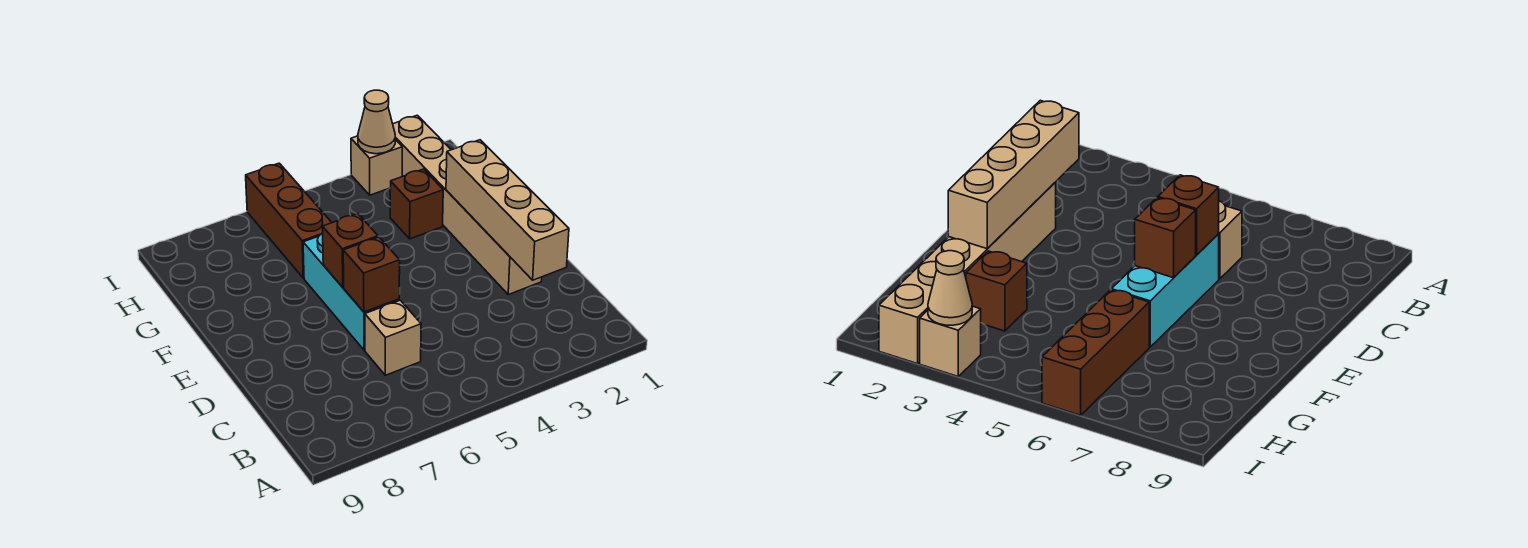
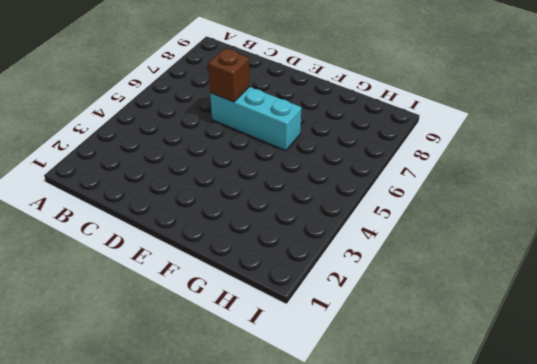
none -> tan brick C6 level 1
none -> tan brick D2:I2 level 1

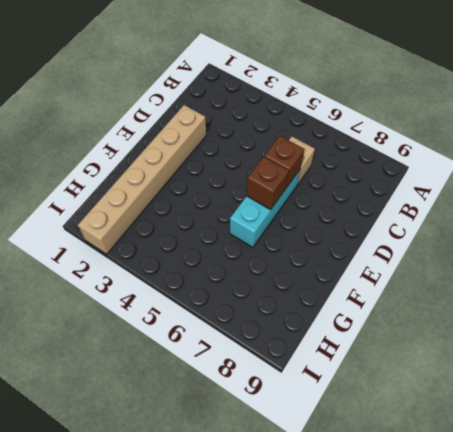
none -> brown brick G3 level 1
none -> brown brick G6:I6 level 1

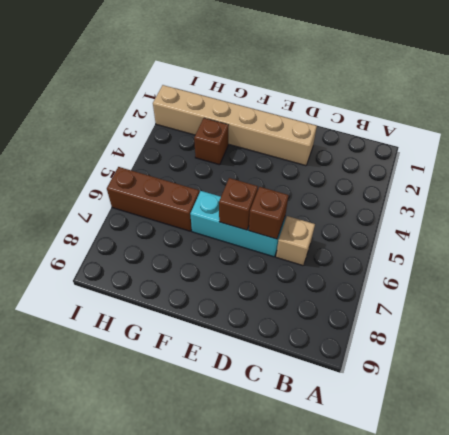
none -> tan brick I3 level 1
none -> tan brick C2:F2 level 2

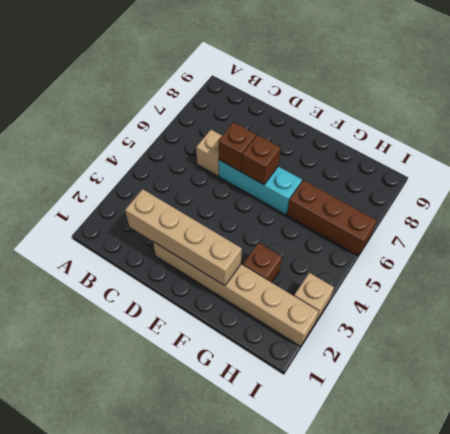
none -> tan cone I3 level 2

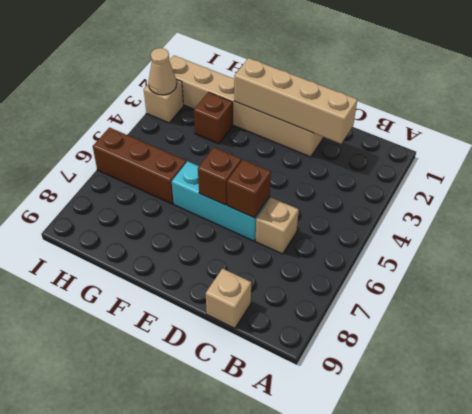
tan brick C9 level 1 -> none

